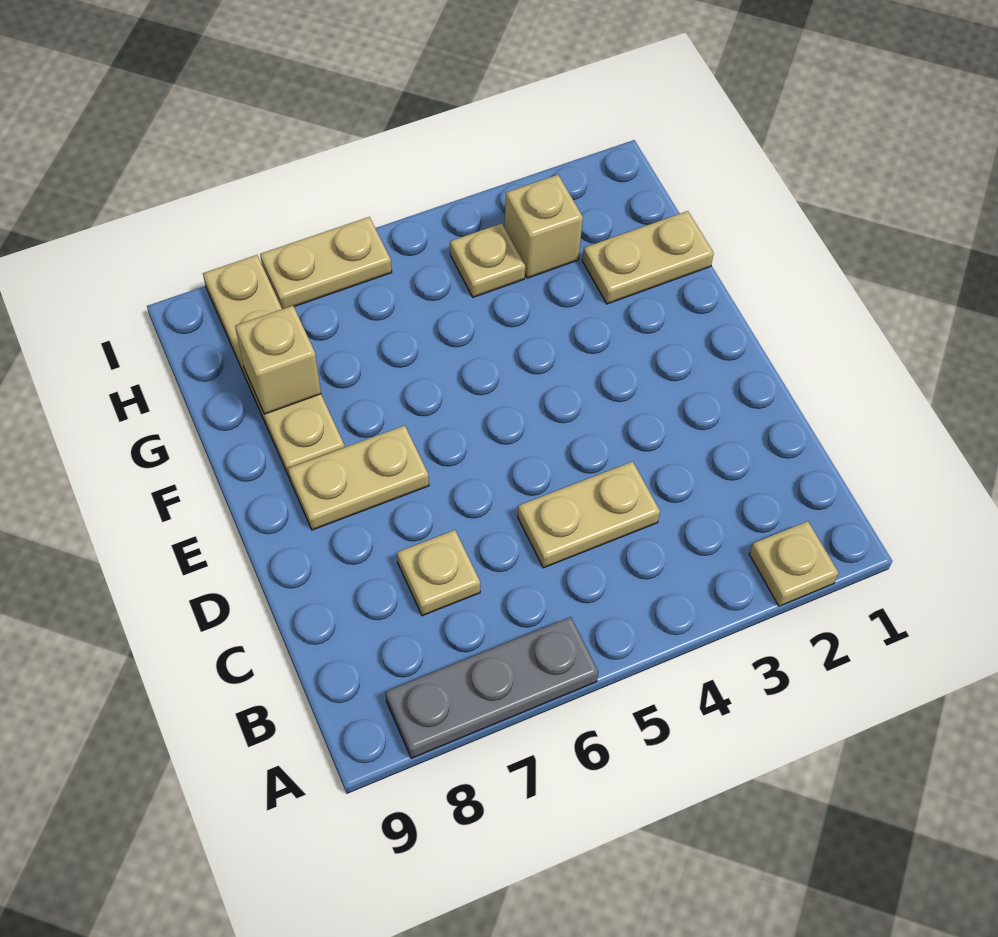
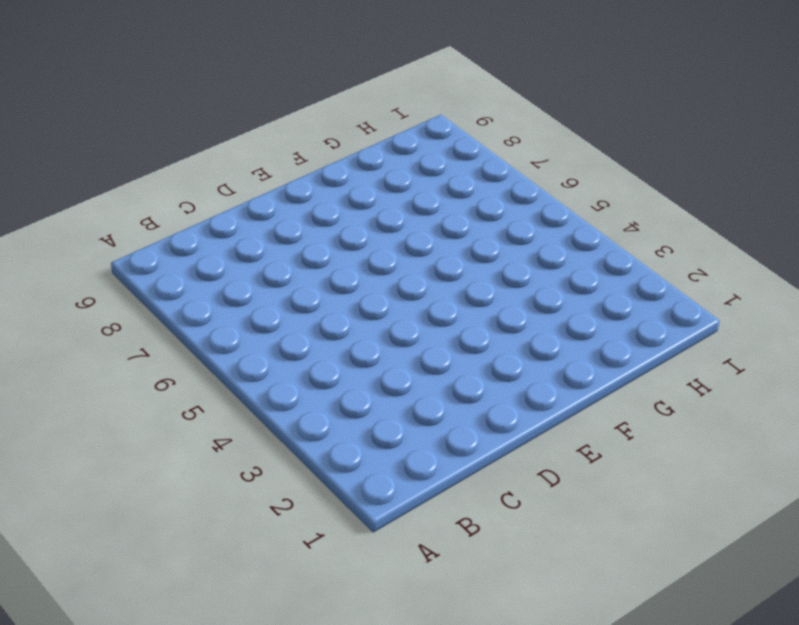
none -> tan plate A2 level 1
none -> grey plate A6:A8 level 1

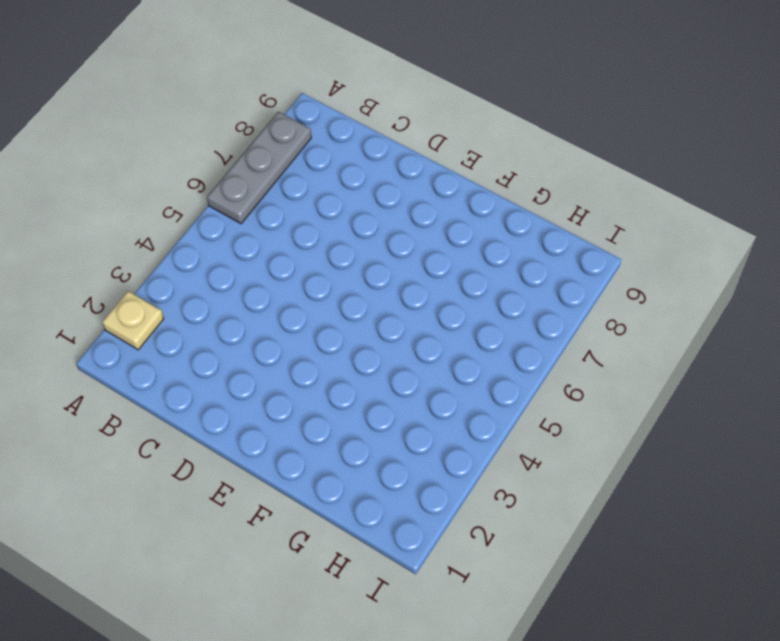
none -> tan plate C4:C5 level 1
none -> tan plate C7 level 1

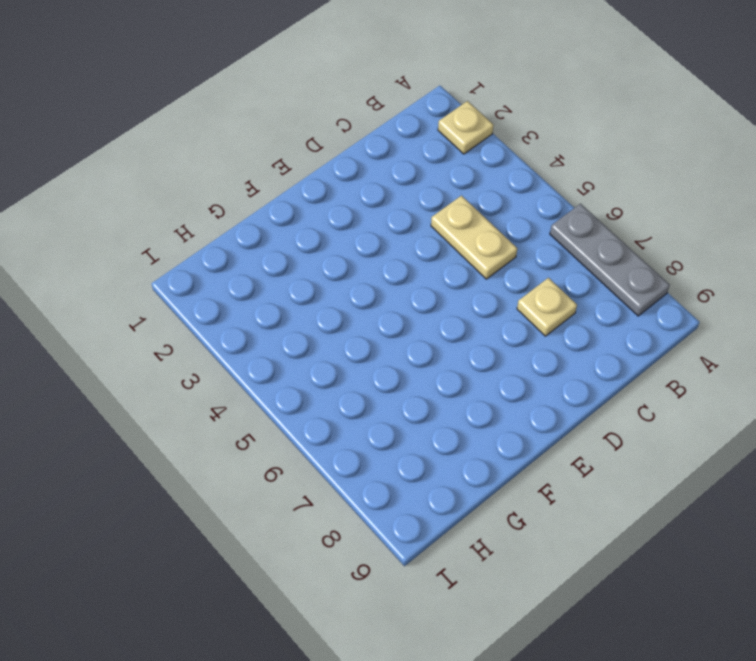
none -> tan plate E7:E8 level 1
none -> tan plate F8:I8 level 1

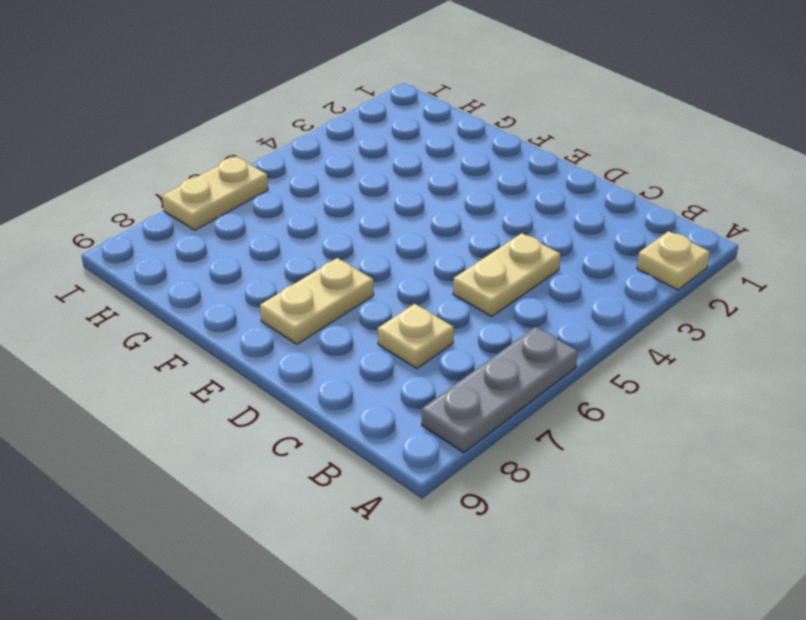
none -> tan plate F8:I8 level 1
none -> tan plate G1:G2 level 1

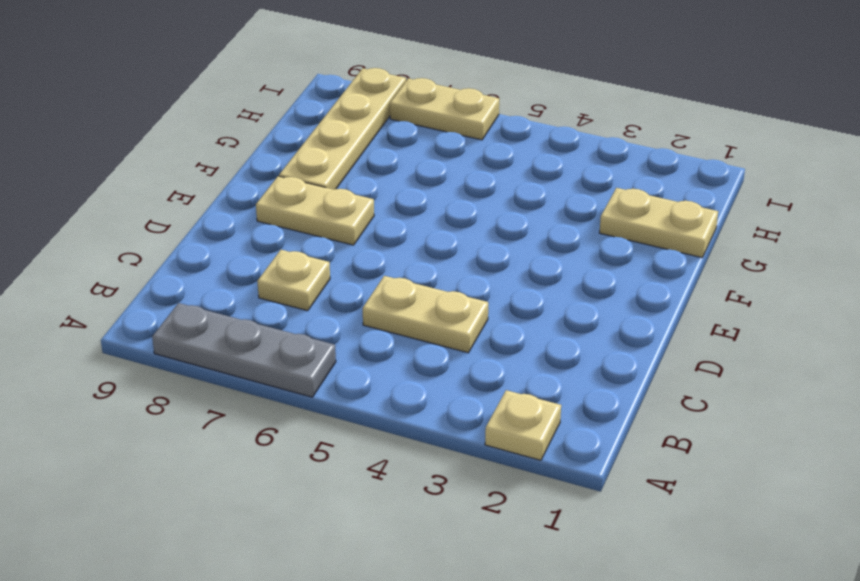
none -> tan brick H3 level 1
none -> tan plate H4 level 1

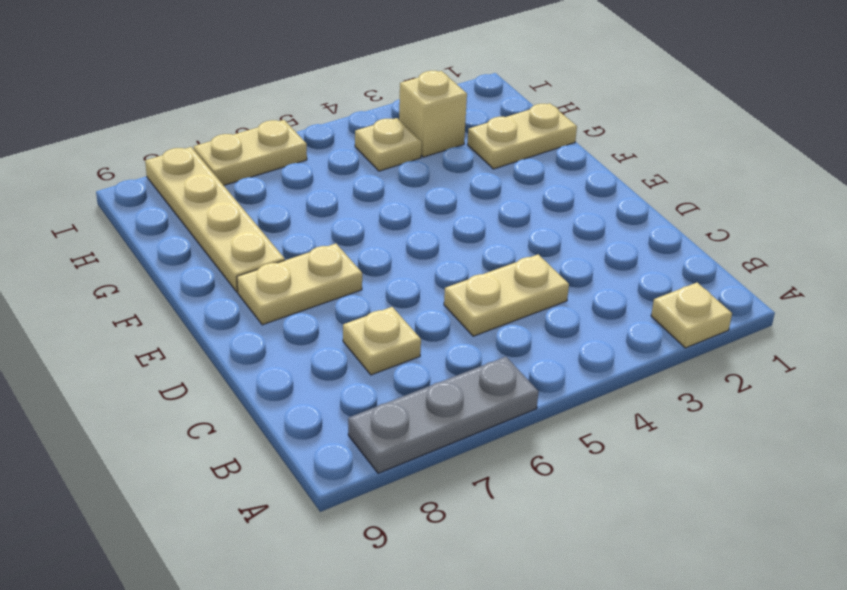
none -> tan brick G8 level 2

